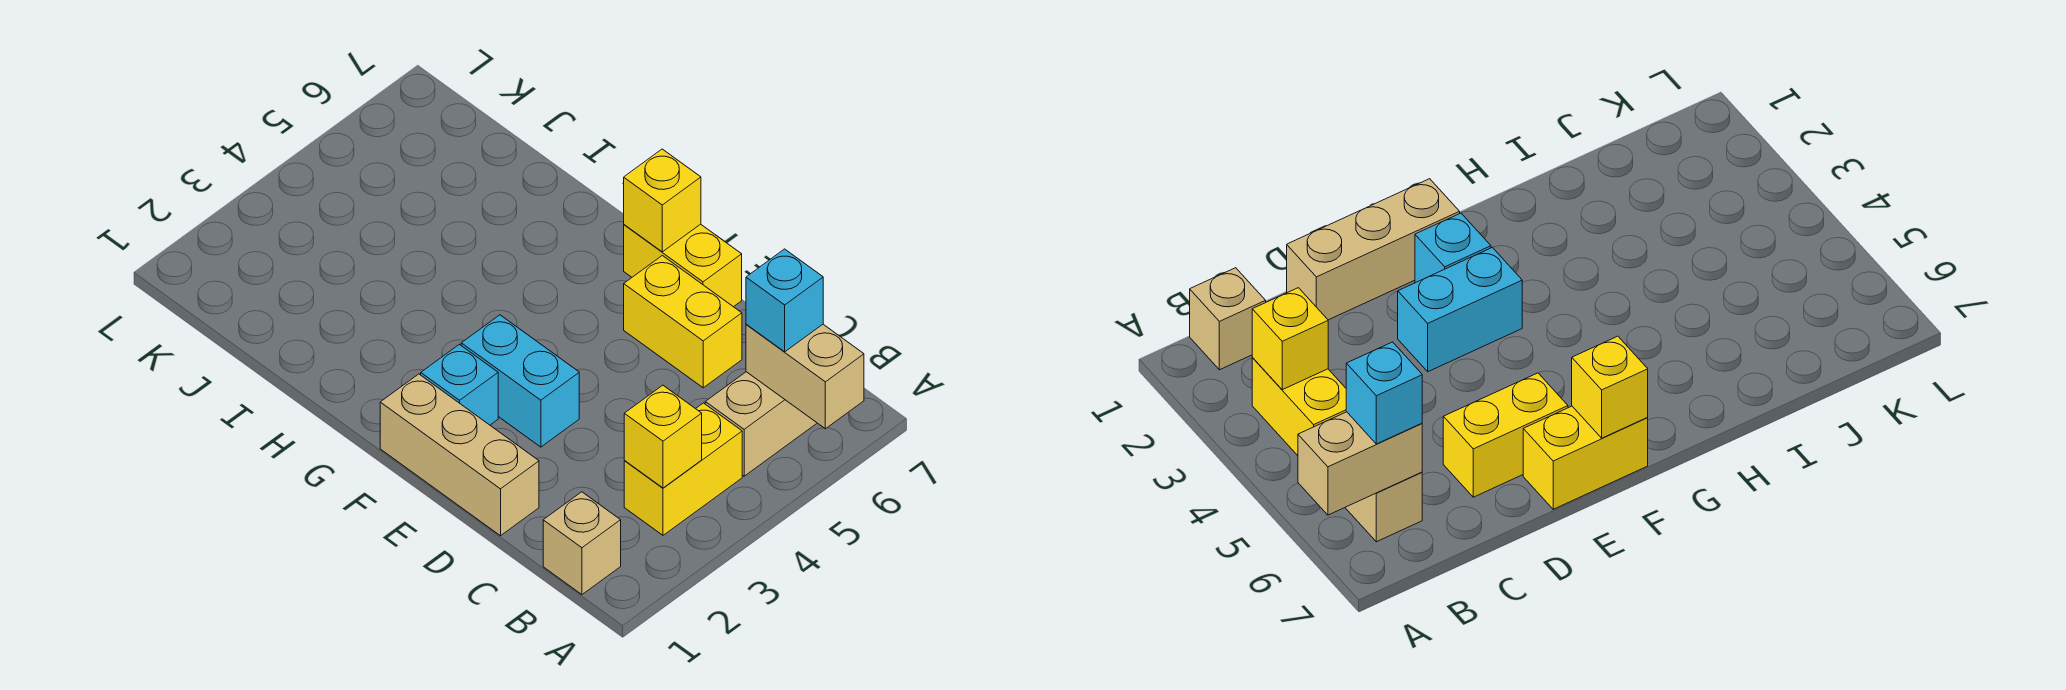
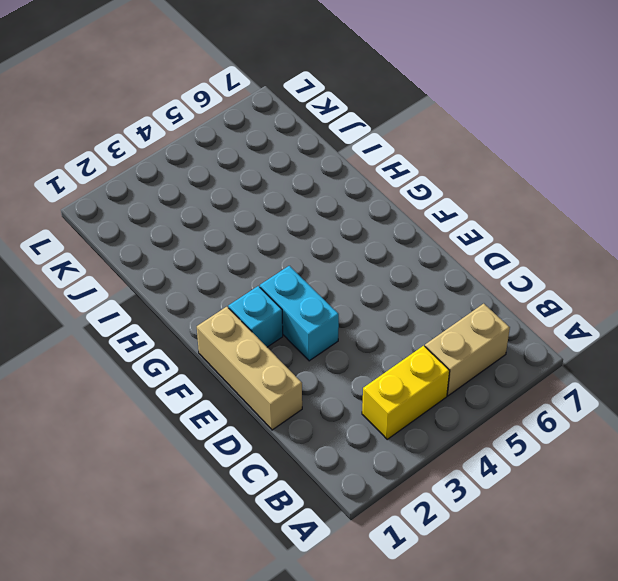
none -> tan brick B1 level 1
none -> yellow brick D6:E6 level 1
none -> yellow brick E7:F7 level 1

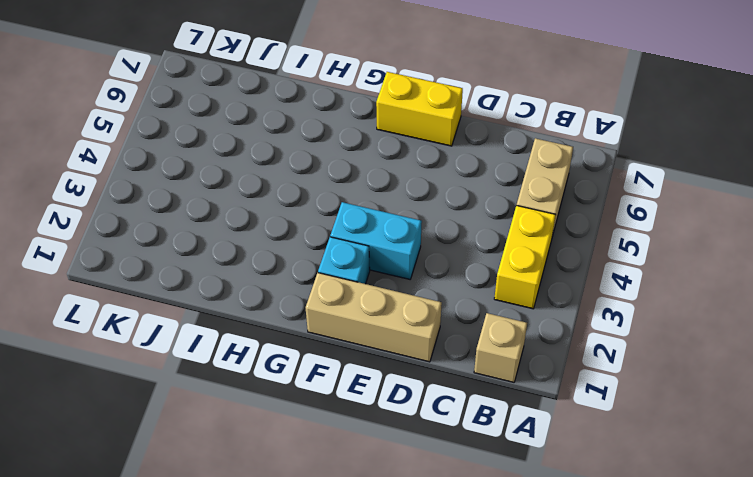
none -> yellow brick D6:E6 level 1
none -> tan brick A6:B6 level 2
none -> yellow brick B3 level 2

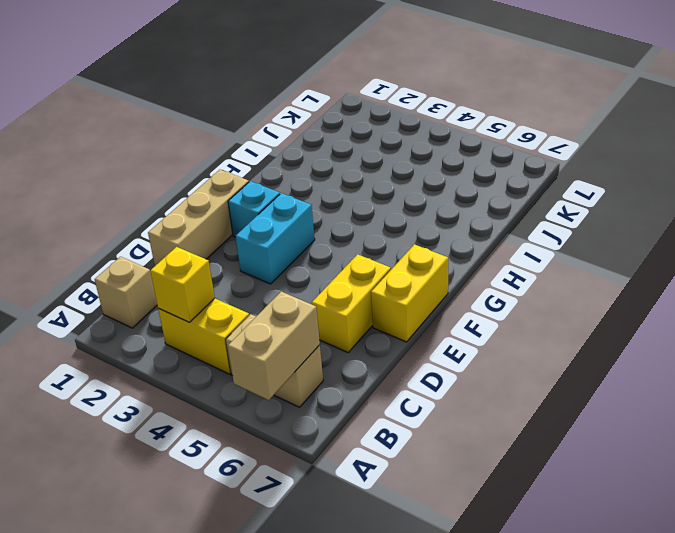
none -> yellow brick F7 level 2
none -> cyan brick B6 level 3

